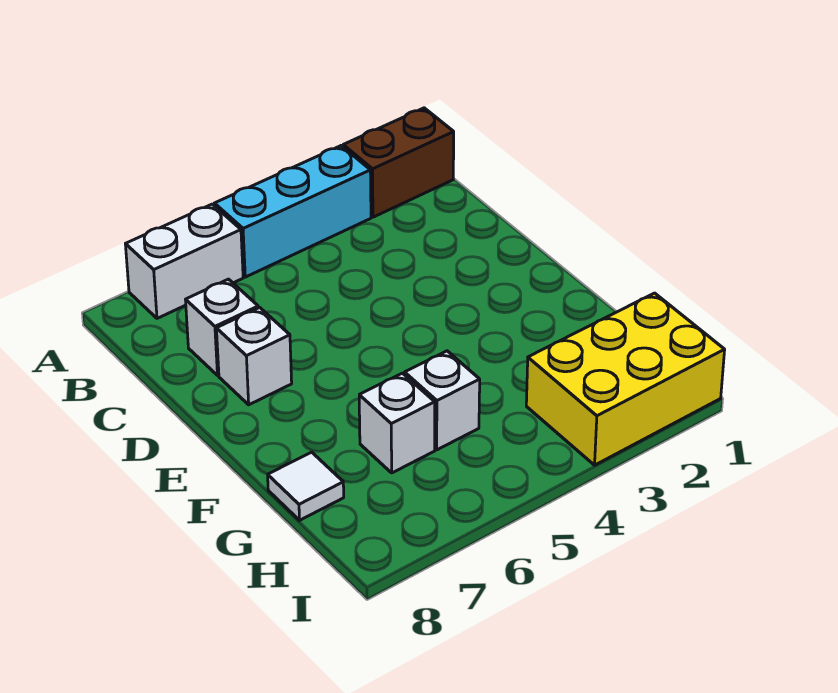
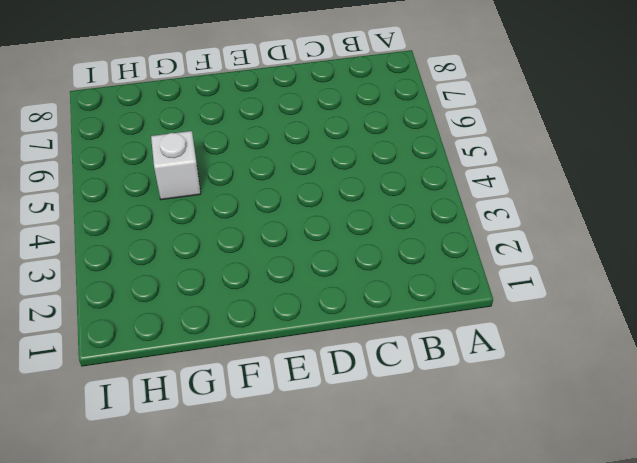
none -> brown brick A1:A2 level 1
none -> cyan brick A3:A5 level 1

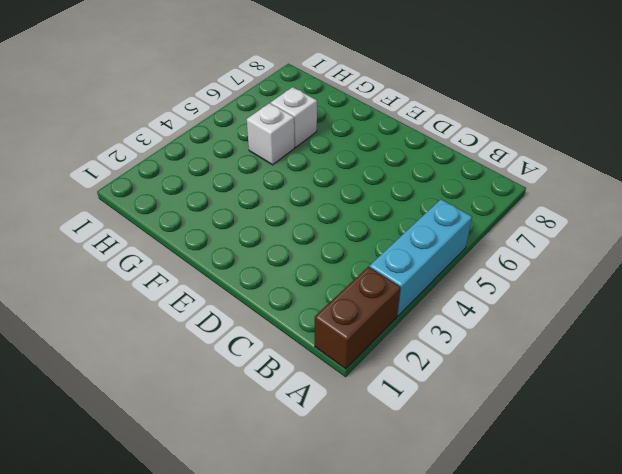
none -> white brick A6:A7 level 1
none -> white brick C7 level 1

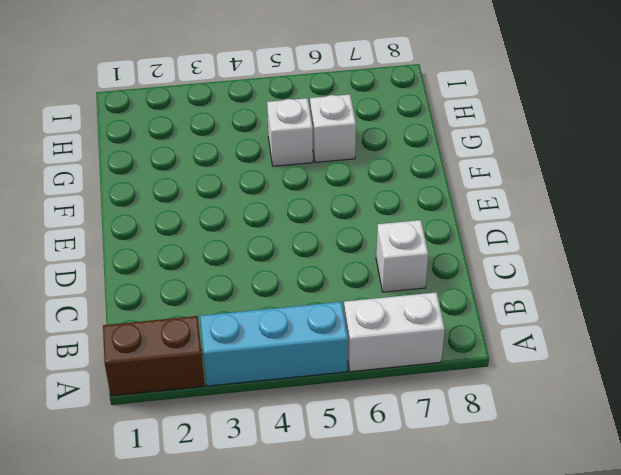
none -> white brick D7 level 1
none -> white tile G8 level 1

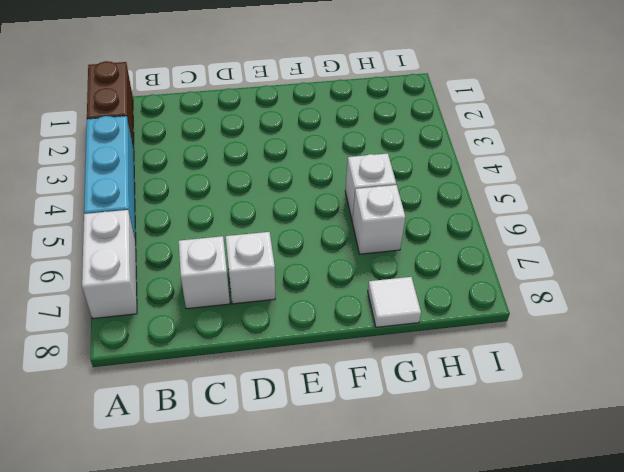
none -> yellow brick H1:I3 level 1

